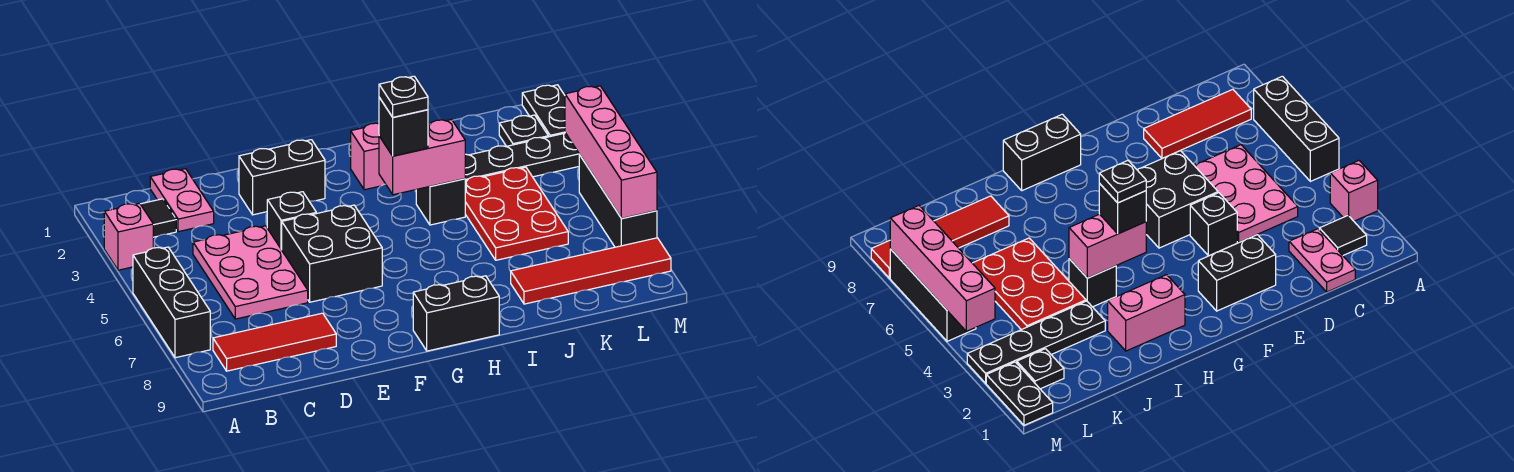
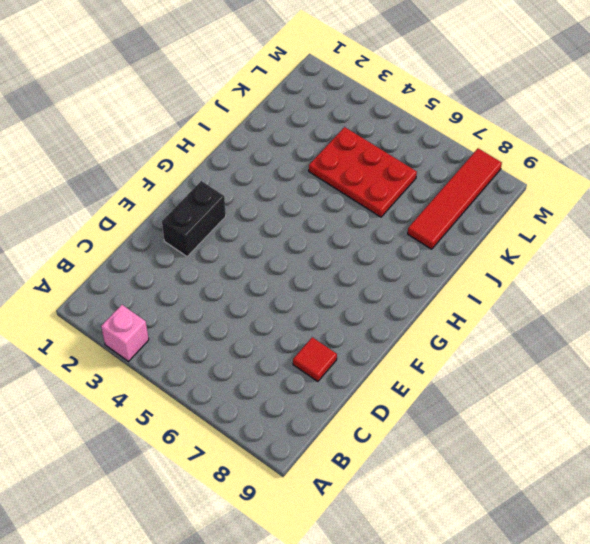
red tile D8 level 1 -> red tile B8:D8 level 1
none -> black brick A5:A7 level 1
none -> black tile B2 level 1
none -> pink plate C1:C2 level 1

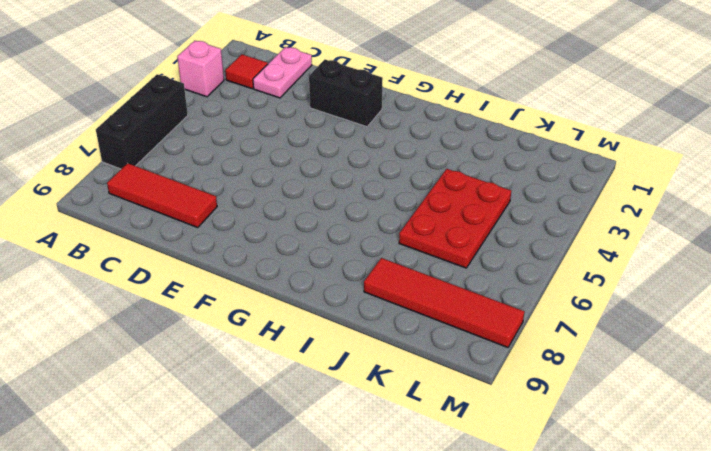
red tile B2 level 1 -> black tile B2 level 1
none -> pink plate C4:D6 level 1
none -> black brick E4 level 1
none -> black brick E5:F6 level 1

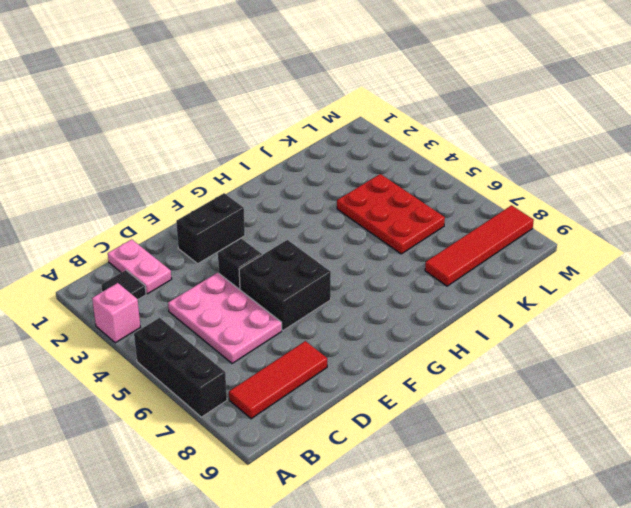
none -> black brick G9:H9 level 1
none -> pink brick H2:I2 level 1
none -> black brick I4 level 1

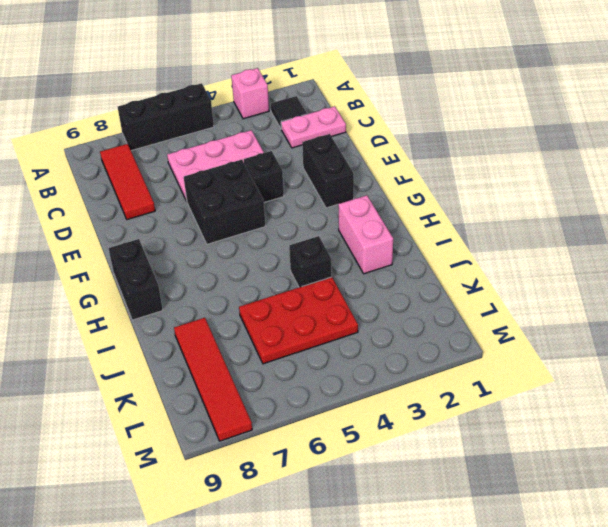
none -> black plate J3:M3 level 1
none -> black plate L2 level 1
none -> black plate M1:M2 level 1

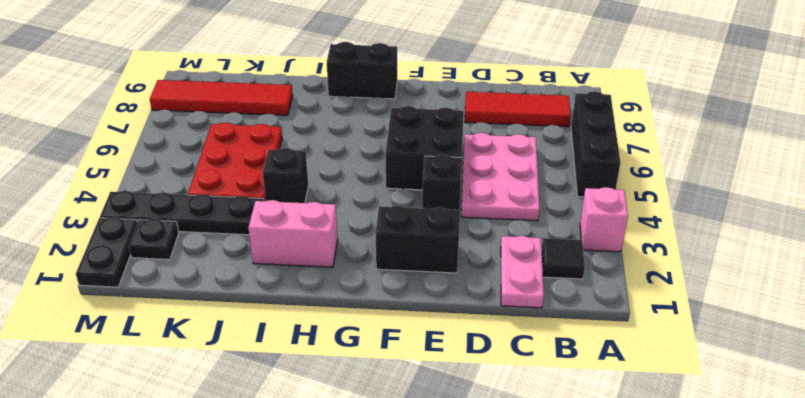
none -> black brick M5:M7 level 1
none -> pink brick H4:I4 level 2
none -> pink brick M4:M7 level 2

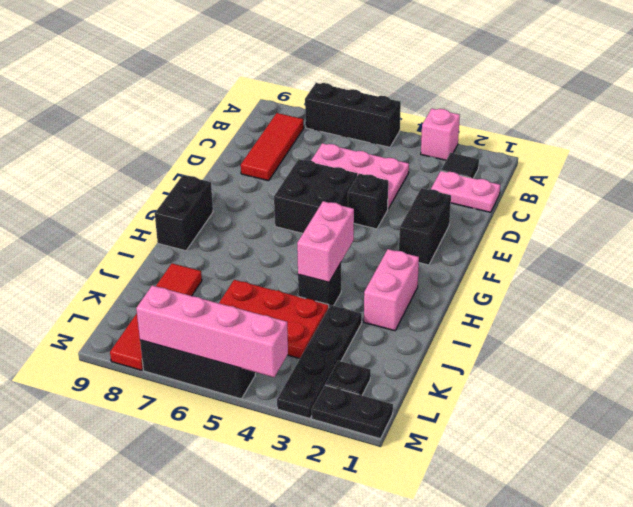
none -> black brick H4 level 3
none -> black plate H4 level 4

